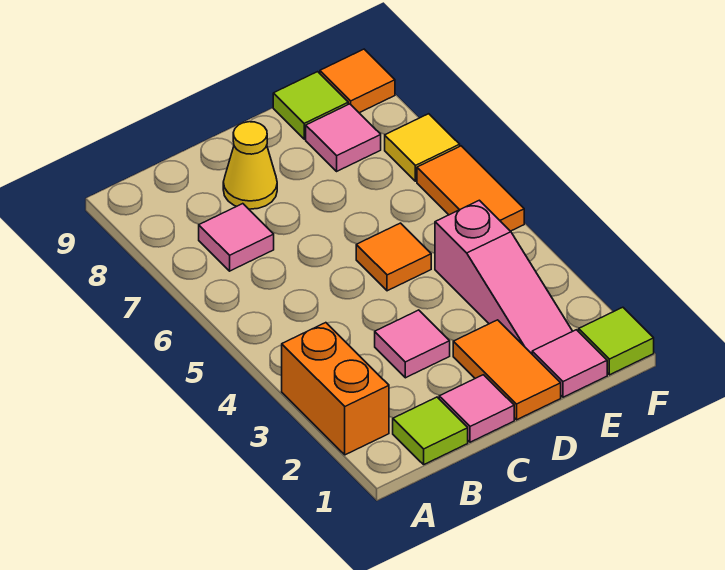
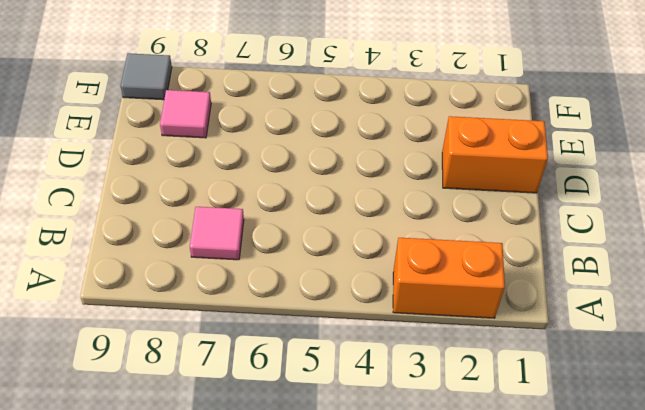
orange brick D1:D2 level 1 -> orange tile D1:D2 level 1
grey tile F9 level 1 -> orange tile F9 level 1
none -> lime tile B1 level 1
none -> pink tile C1 level 1
none -> pink tile C3 level 1

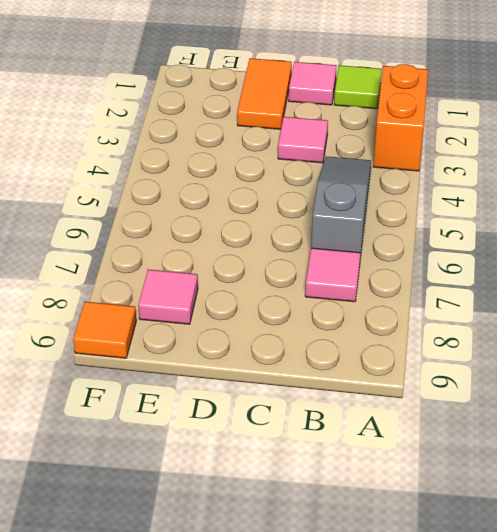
grey slope B4:B6 level 1 top 6 -> none
none -> yellow cone C8 level 1
none -> orange tile D5 level 1
none -> pink tile E1 level 1

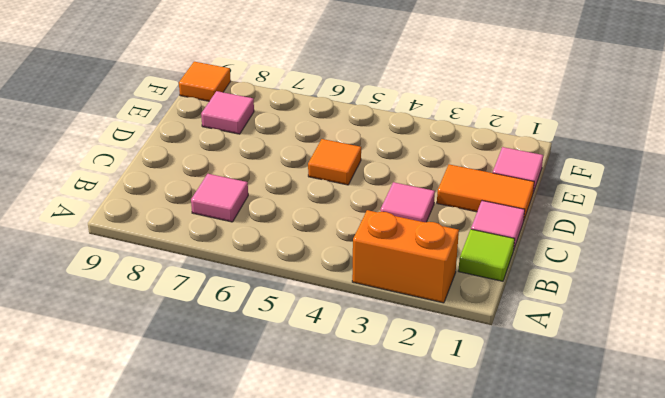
none -> yellow cone C8 level 1
none -> pink slope E2:E4 level 1 top 4
none -> lime tile E9 level 1

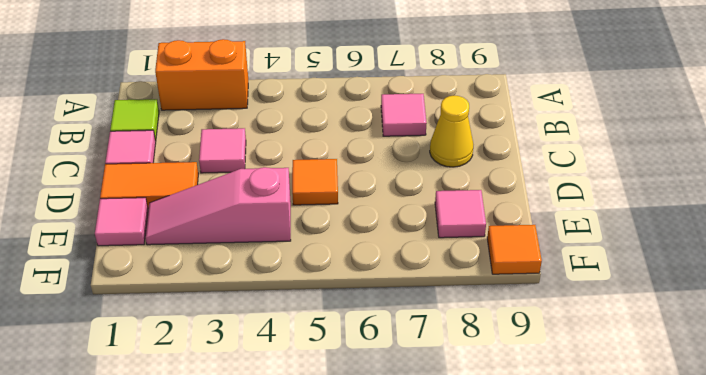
none -> lime tile E9 level 1
none -> lime tile F1 level 1
none -> orange tile F5:F6 level 1

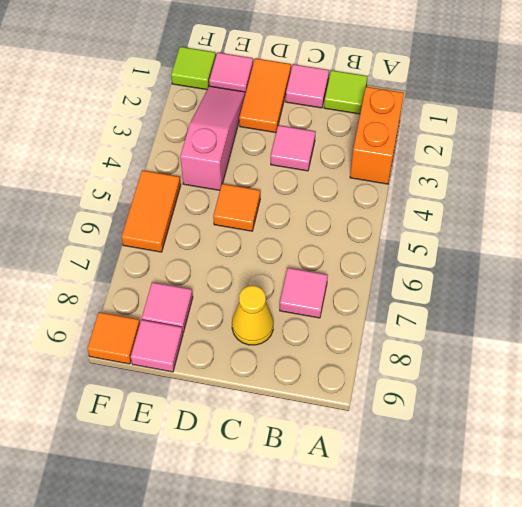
pink tile E9 level 1 -> lime tile E9 level 1
none -> yellow tile F7 level 1

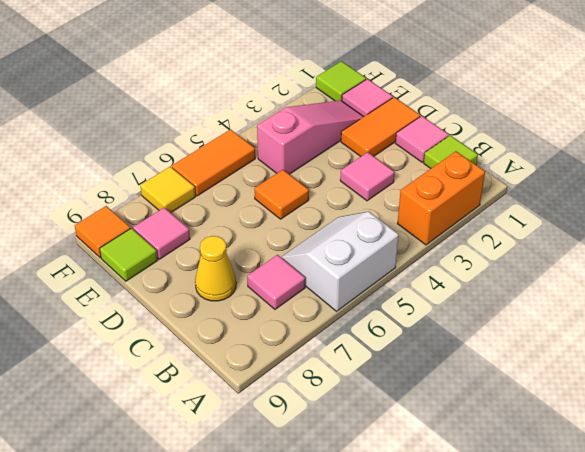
white slope A5:B6 level 1 top A -> none

